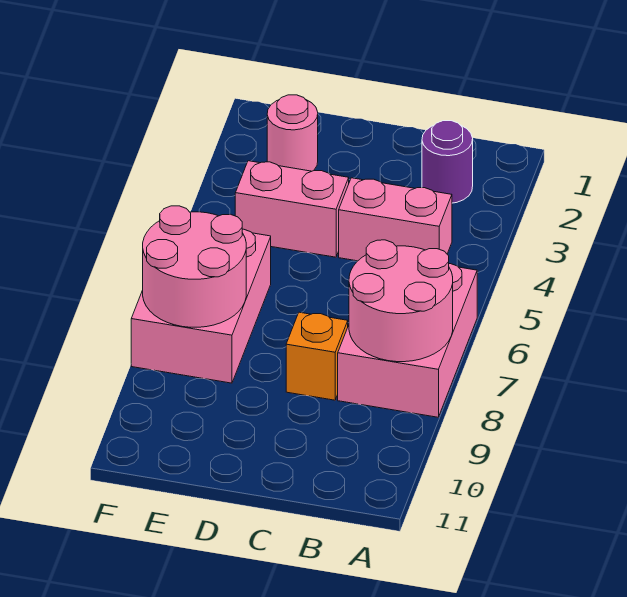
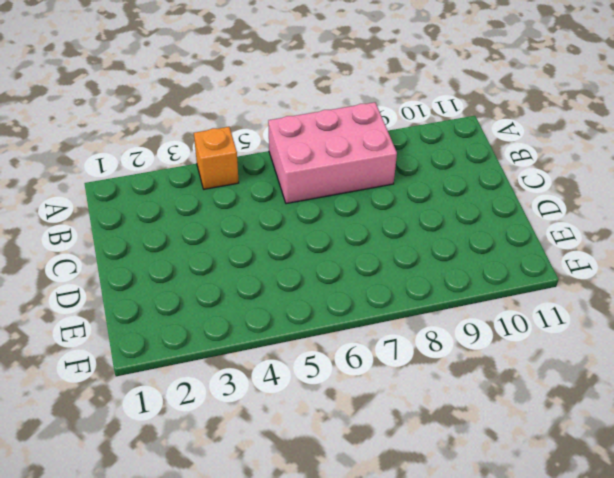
orange brick A4 level 1 -> orange brick C8 level 1
none -> purple round brick B2 level 1
none -> pink brick B4:C4 level 1

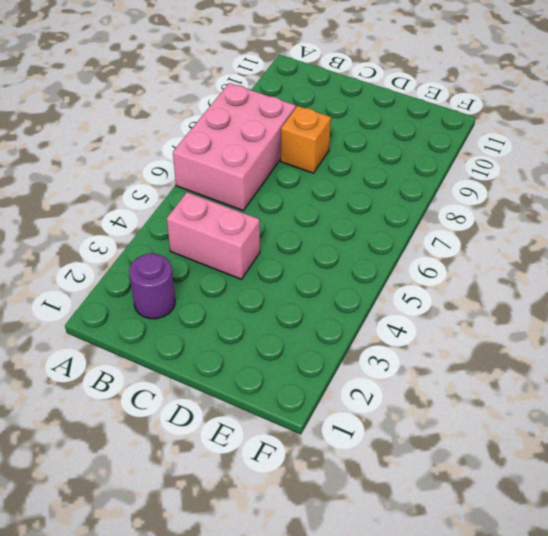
none -> pink brick D4:E4 level 1
none -> pink round brick E2 level 1

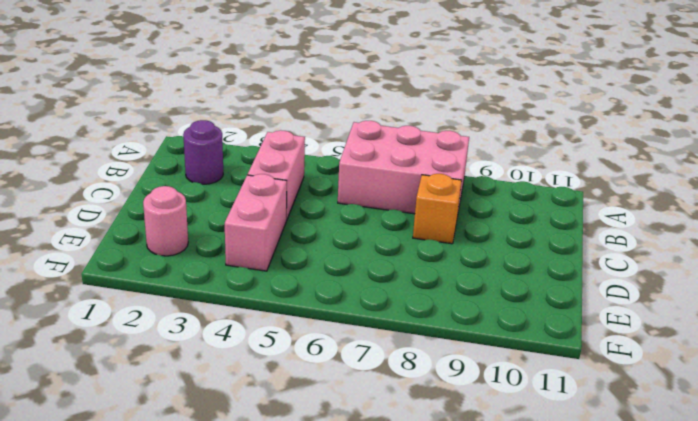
none -> pink brick E6:F8 level 1
none -> pink round brick A7:B8 level 2

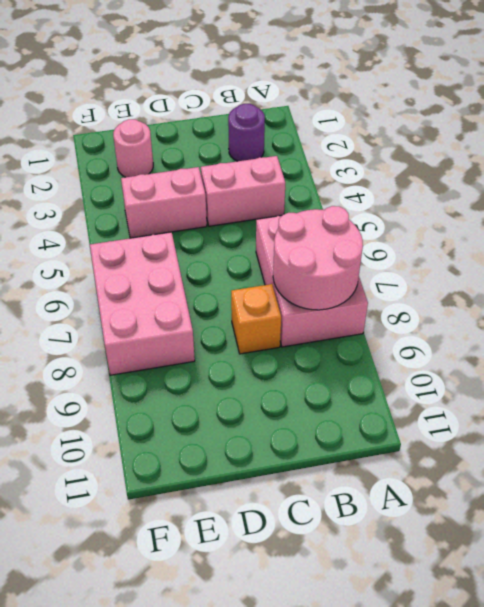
none -> pink round brick E7:F8 level 2

